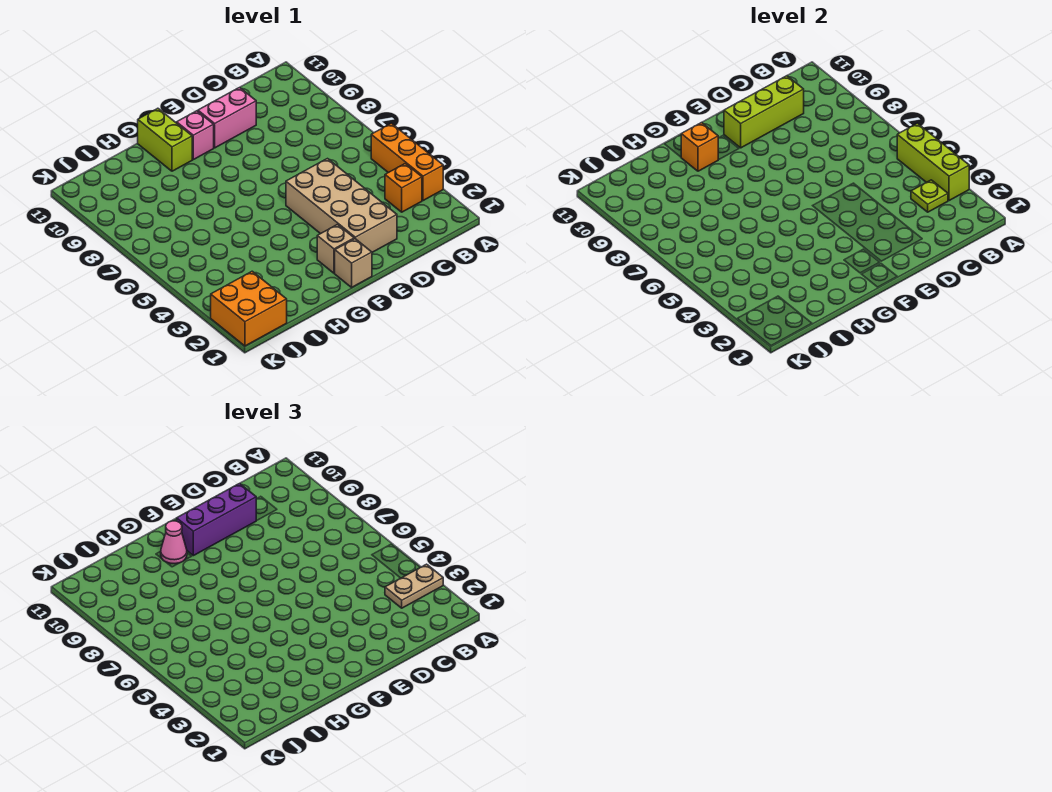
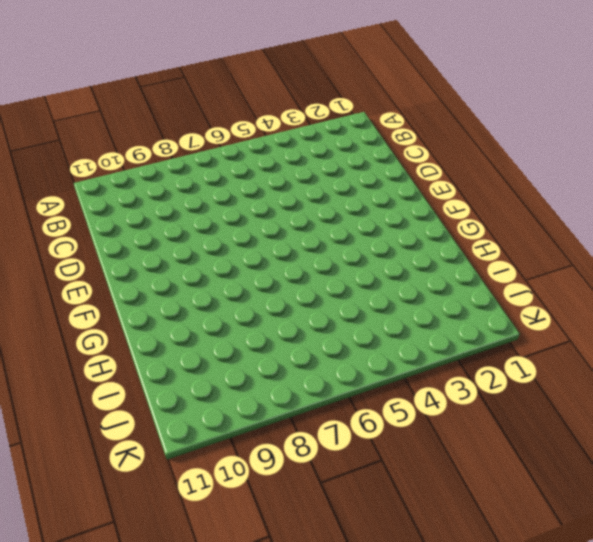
none -> orange brick A3:A5 level 1
none -> orange brick B3 level 1
none -> tan brick D2:E5 level 1

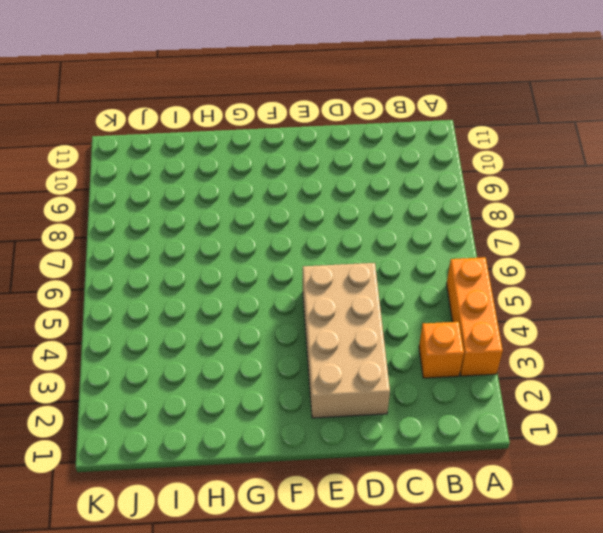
none -> pink brick D10:E10 level 1
none -> tan brick F1 level 1
none -> tan brick F2 level 1

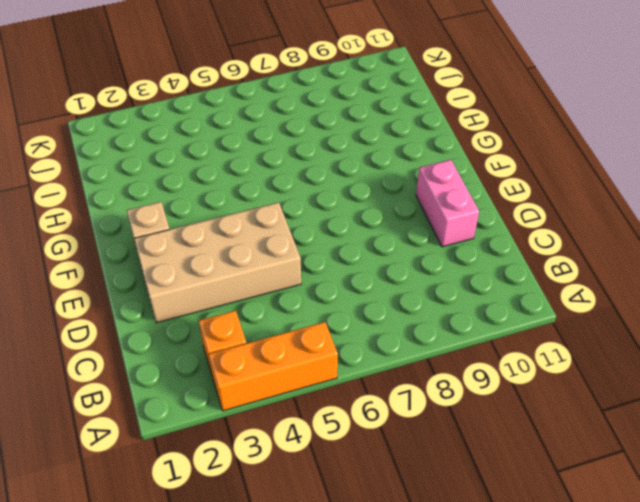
none -> tan brick F1 level 1
none -> pink brick F10 level 1
none -> lime brick G10:G11 level 1

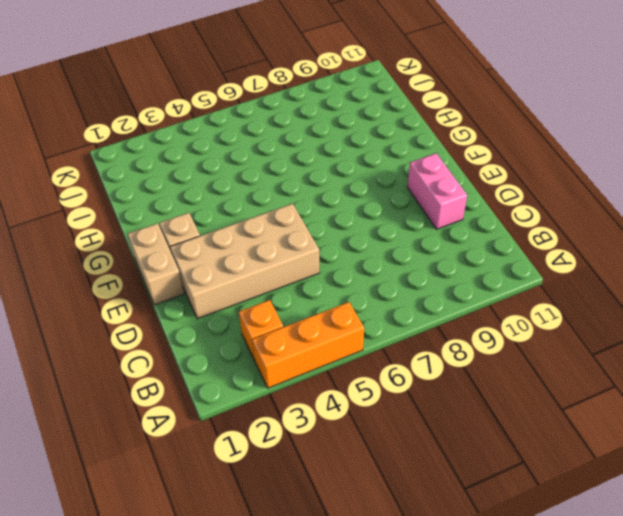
tan brick E1:F1 level 1 -> tan brick F1 level 1
none -> pink brick F10 level 1
none -> lime brick G10:G11 level 1
none -> orange brick J1:K2 level 1

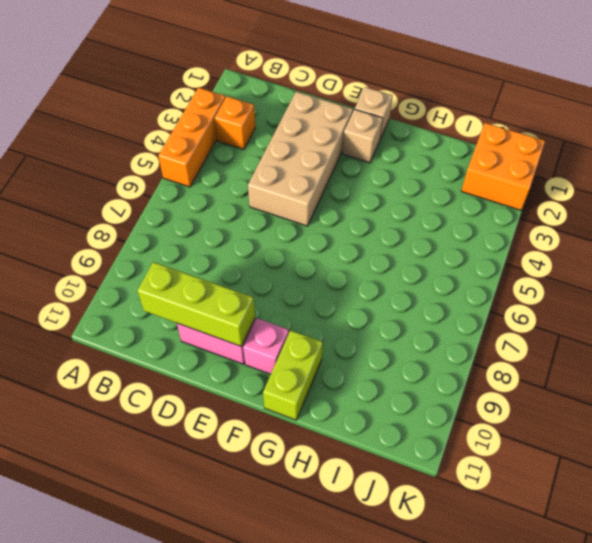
none -> lime brick A3:A5 level 2
none -> lime plate B3 level 2
none -> orange brick G10 level 2

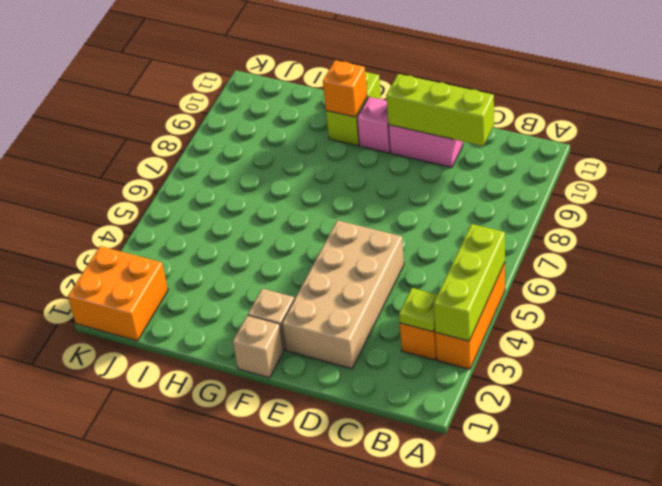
none -> tan plate A3:B3 level 3
none -> purple brick D10:F10 level 3
none -> pink cone G10 level 3

